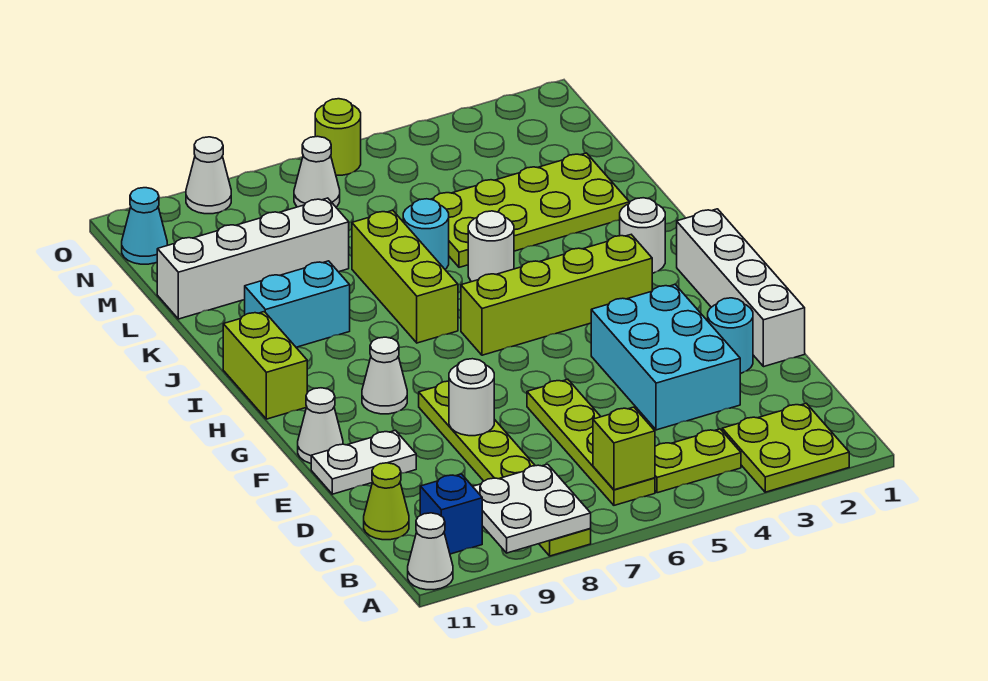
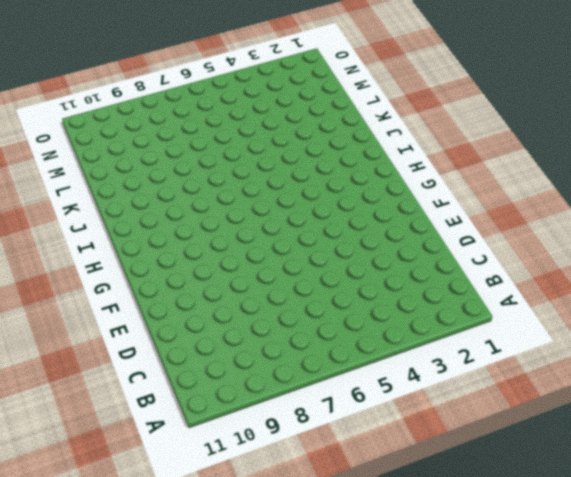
none -> lime plate A2:B3 level 1
none -> lime plate A8:F8 level 1
none -> white cone A11 level 1

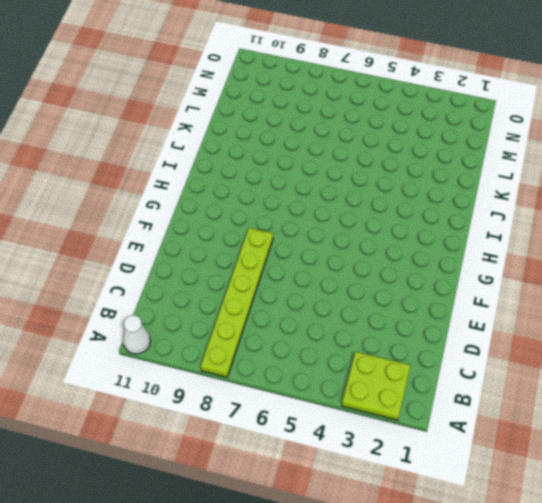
none -> lime plate B4:B5 level 1
none -> lime plate B6:E6 level 1
none -> blue brick B10 level 1

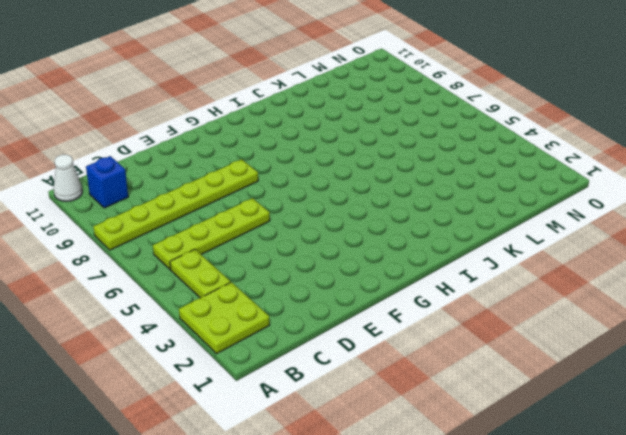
none -> lime cone C11 level 1
none -> cyan brick D3:F4 level 1
none -> white brick E1:H1 level 1

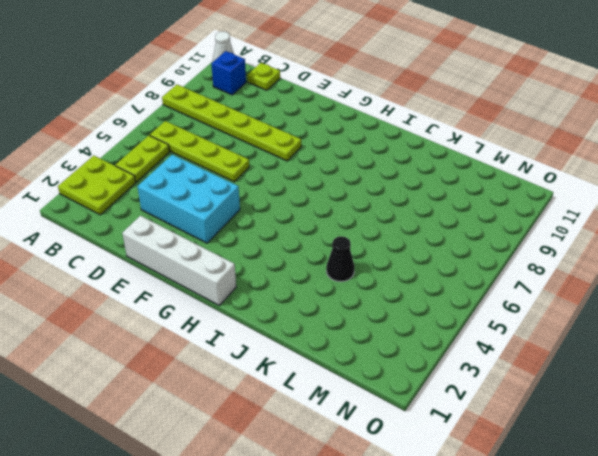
lime plate C11 level 1 -> lime cone C11 level 1
black cone K4 level 1 -> lime plate K2:L5 level 1
none -> cyan round brick E2 level 1
none -> white plate E10:E11 level 1
none -> white cone F11 level 1

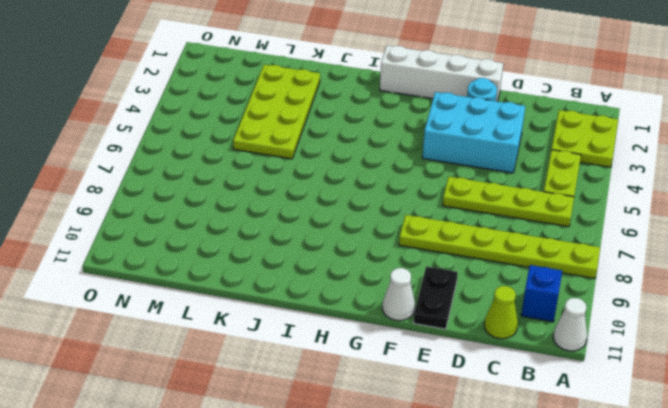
black plate E10:E11 level 1 -> white plate E10:E11 level 1
none -> white cone G9 level 1
none -> lime brick H3:H6 level 1
none -> lime brick H11:I11 level 1

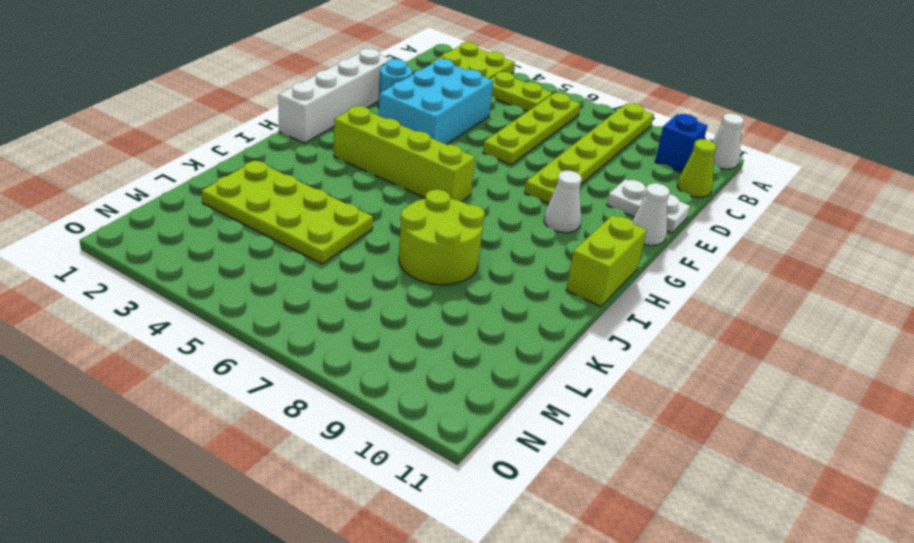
lime round brick J7:K8 level 1 -> lime brick I7:K7 level 1
none -> white round brick I2 level 1
none -> white round brick J5 level 1
none -> cyan brick J9:J10 level 1

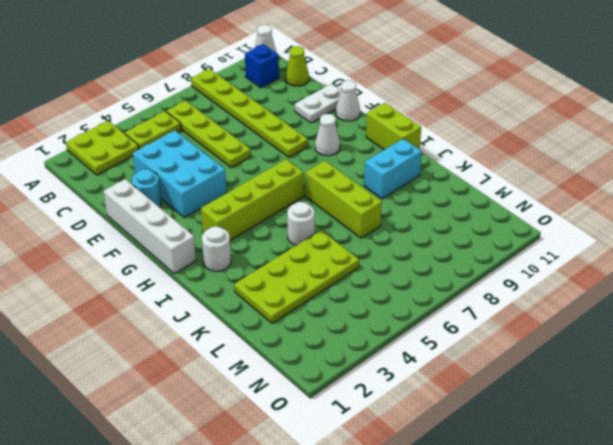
none -> cyan round brick K6 level 1
none -> white brick L8:L11 level 1
none -> white cone N7 level 1

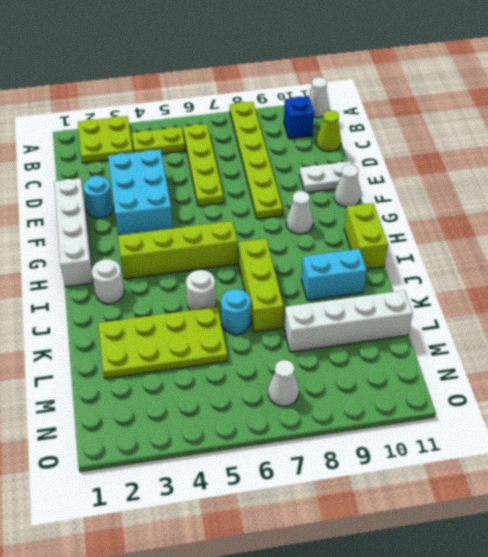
none -> cyan cone N11 level 1
none -> lime round brick O6 level 1
none -> white cone O9 level 1

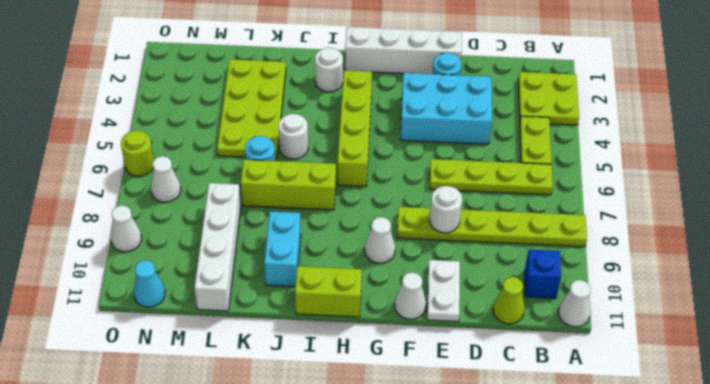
none -> white plate A8:B9 level 2
none -> lime brick B6 level 2

